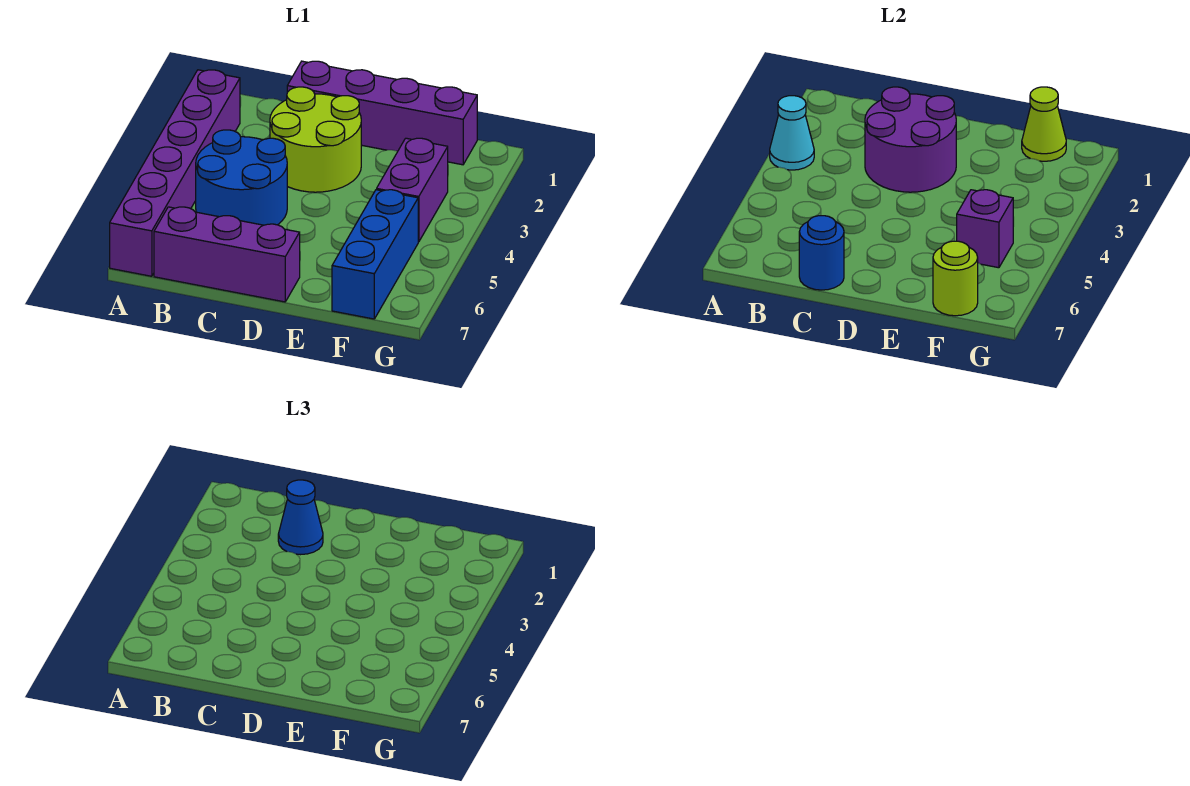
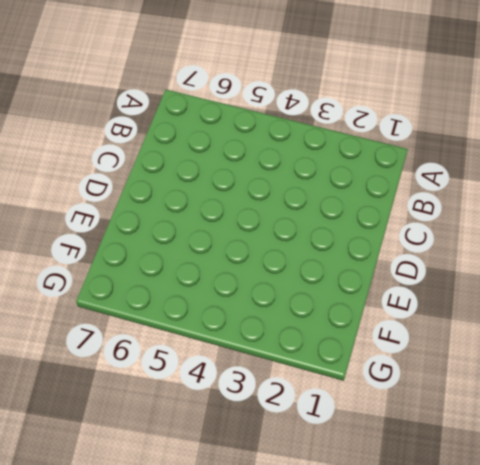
none -> purple brick A2:A7 level 1
none -> blue round brick B4:C5 level 1
none -> purple brick B7:D7 level 1

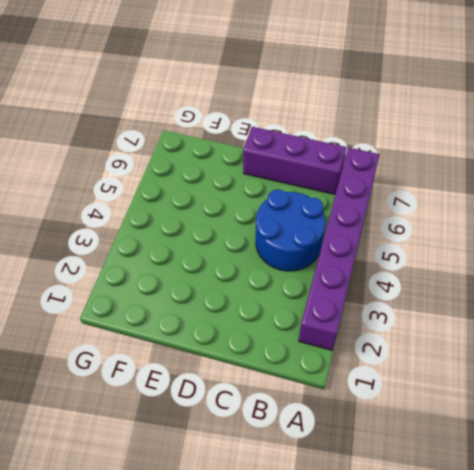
none -> purple brick C1:F1 level 1
none -> lime round brick C2:D3 level 1
none -> purple brick F3:F4 level 1

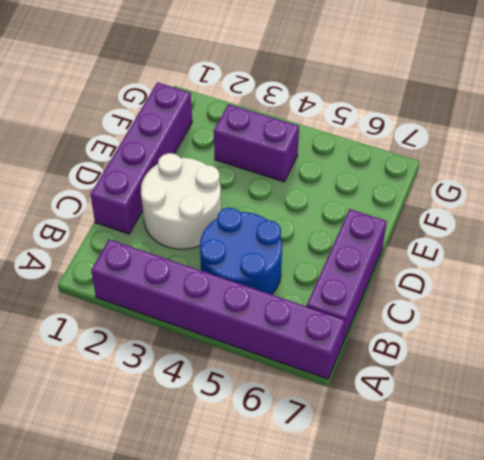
white round brick C2:D3 level 1 -> lime round brick C2:D3 level 1
none -> blue brick F5:F7 level 1
none -> cyan cone A3 level 2
none -> purple round brick C2:D3 level 2

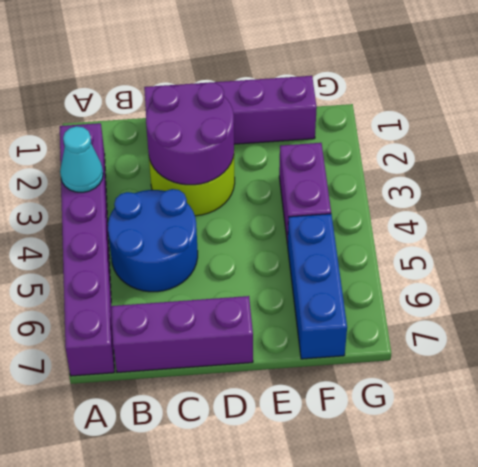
none -> blue round brick C7 level 2
none -> lime cone F1 level 2
none -> purple brick F5 level 2

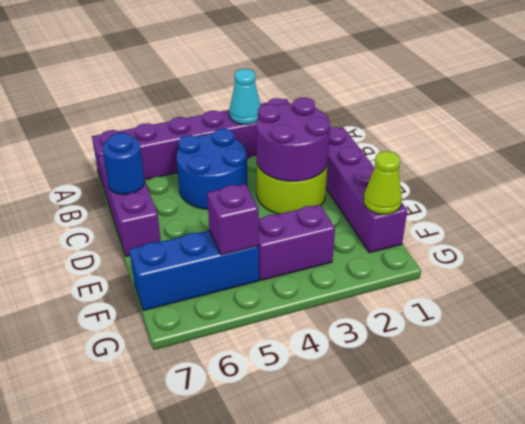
none -> lime round brick F7 level 2
none -> blue cone C2 level 3

